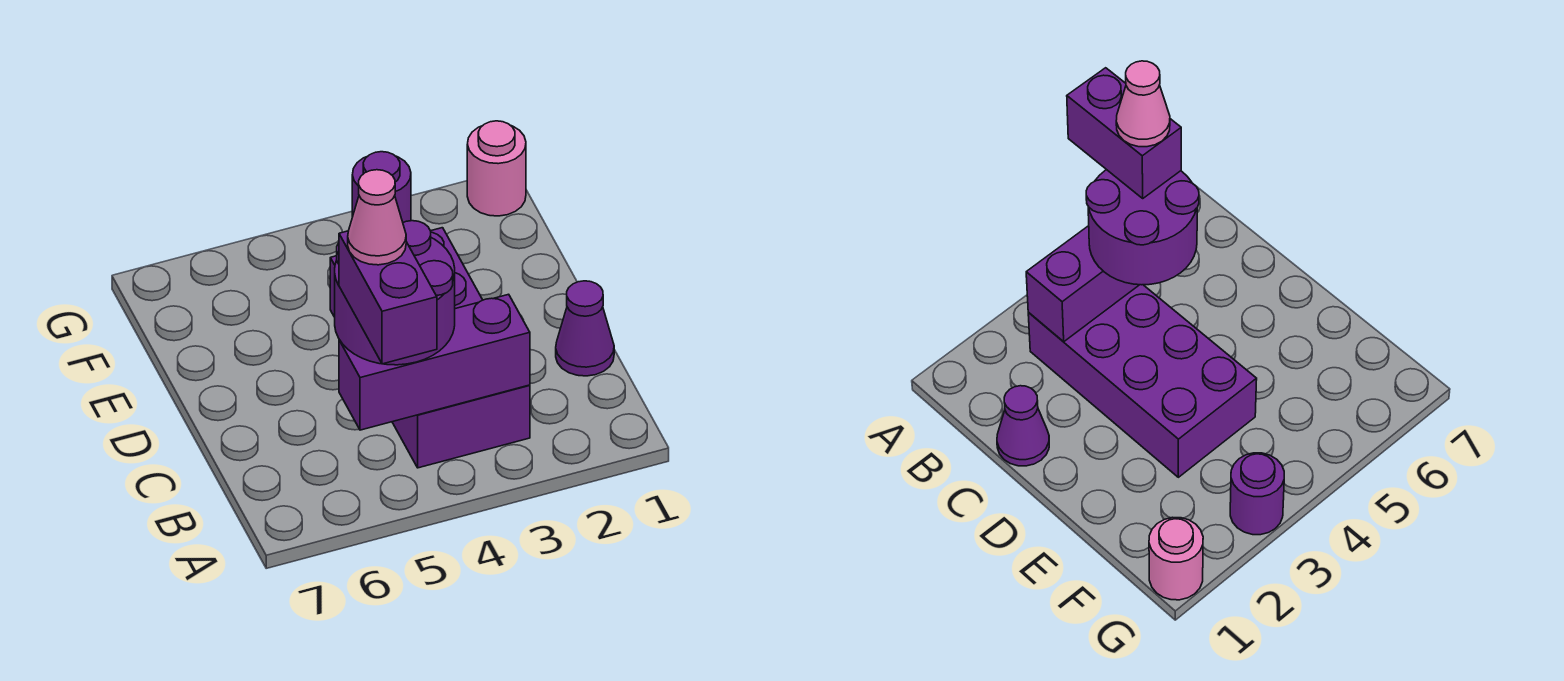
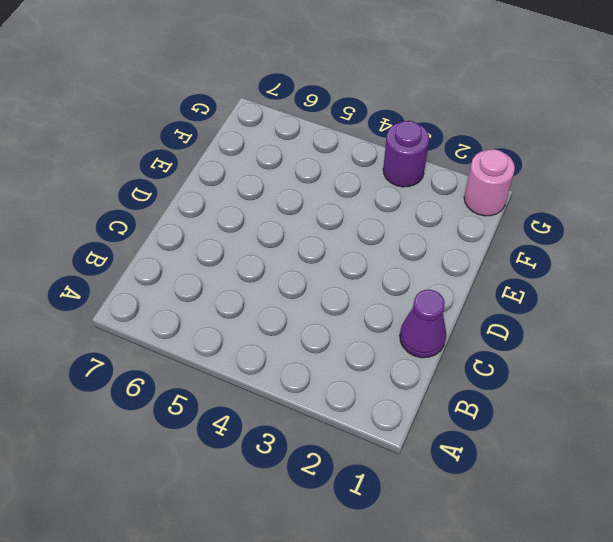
none -> purple brick B3:E4 level 1
none -> purple brick B3:B5 level 2

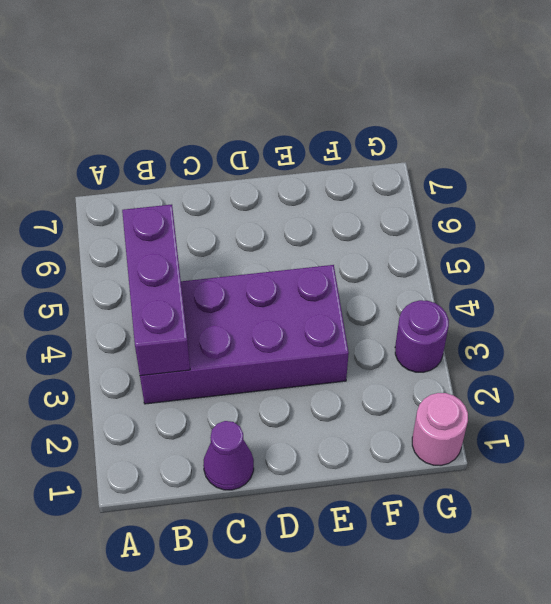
none -> purple round brick B4:C5 level 3
none -> purple brick A5:B5 level 4

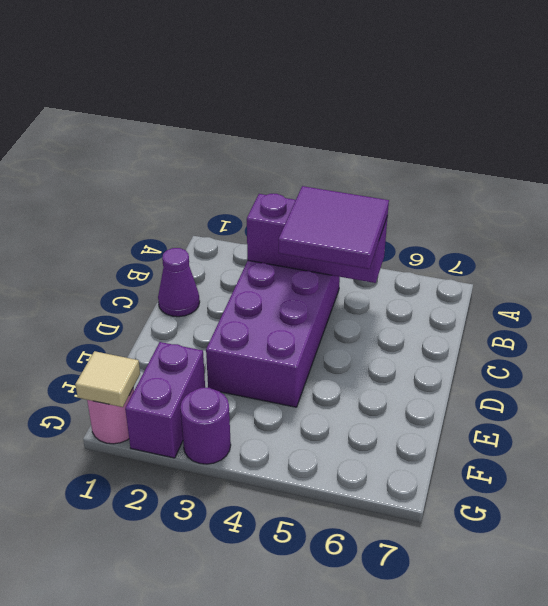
purple tile B4:C5 level 3 -> purple round brick B4:C5 level 3
purple brick F2:G2 level 1 -> purple brick A5:B5 level 4
tan tile G1 level 2 -> none
none -> pink cone B5 level 5

